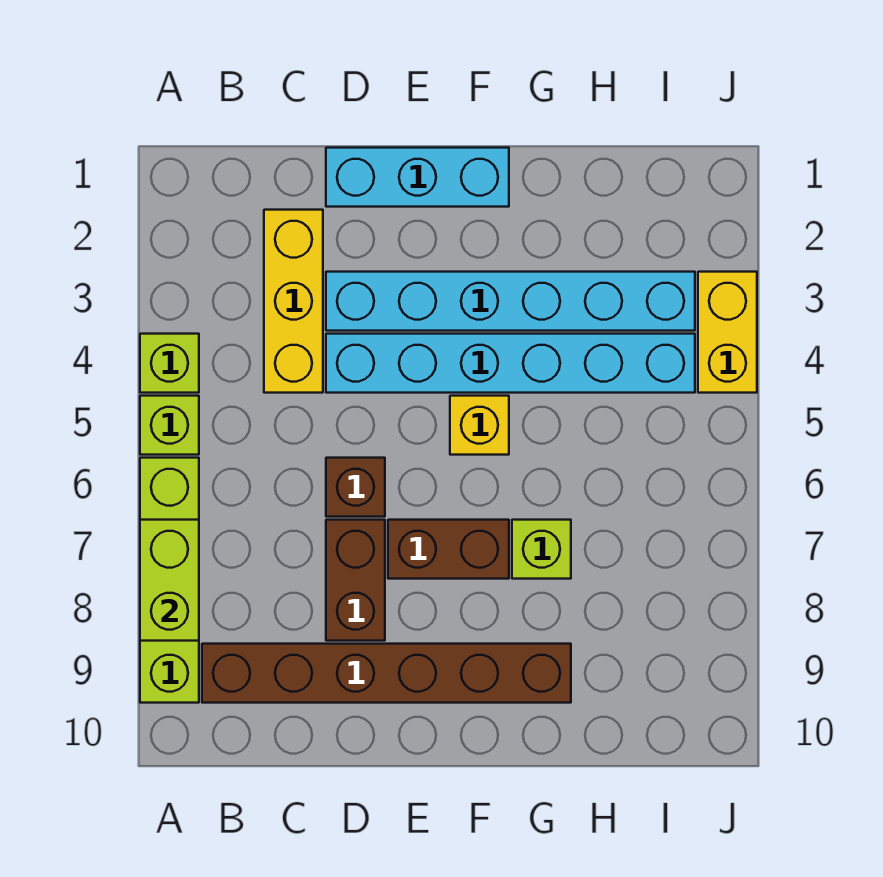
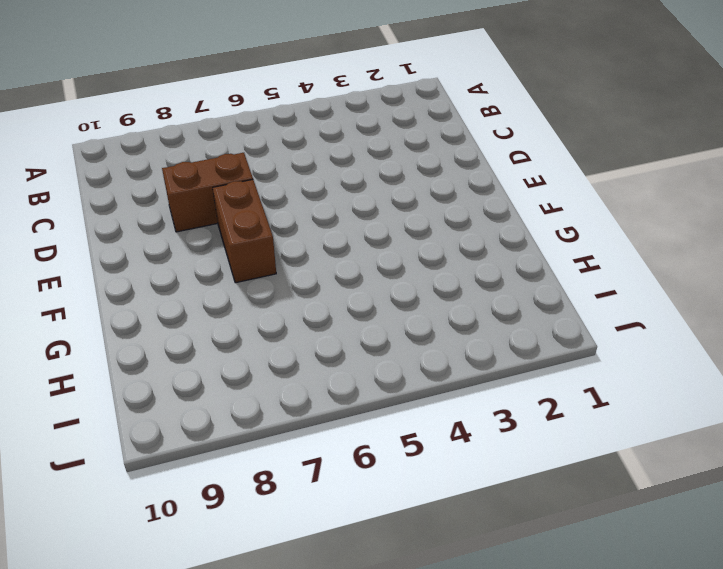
none -> lime brick A4 level 1
none -> lime brick A5 level 1
none -> lime brick A6:A9 level 1

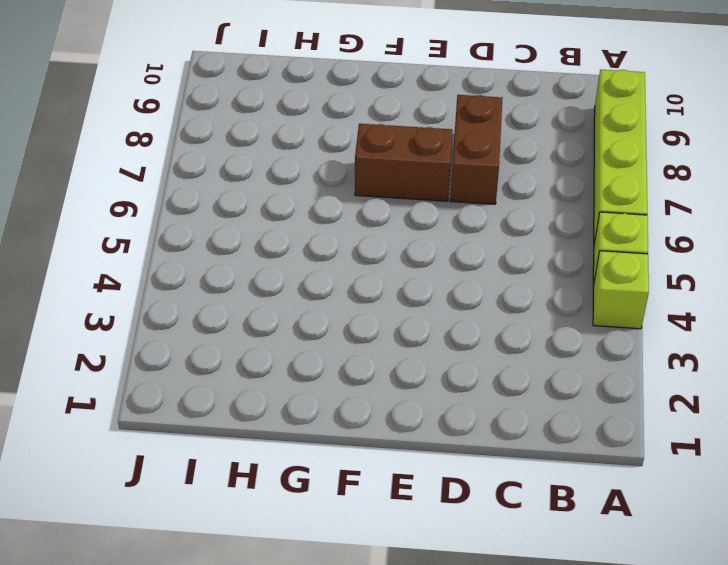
none -> brown brick B9:G9 level 1
none -> yellow brick C2:C4 level 1
none -> cyan brick D1:F1 level 1

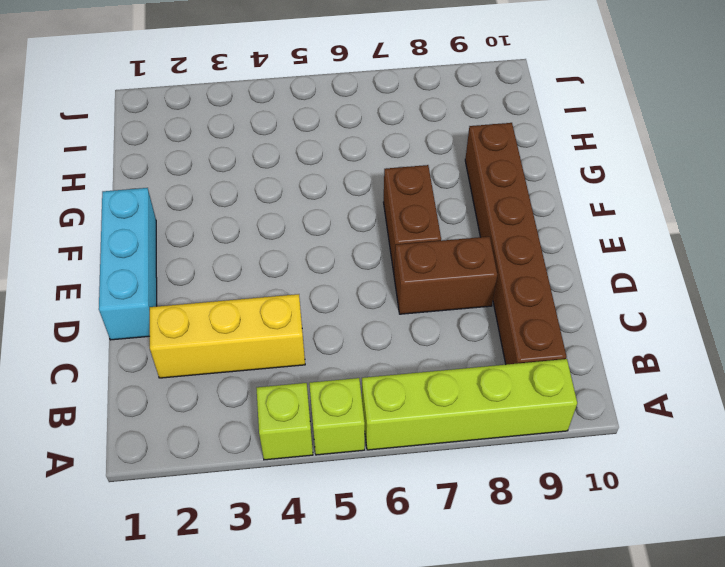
none -> cyan brick D3:I3 level 1
none -> cyan brick D4:I4 level 1
none -> brown brick D6 level 1

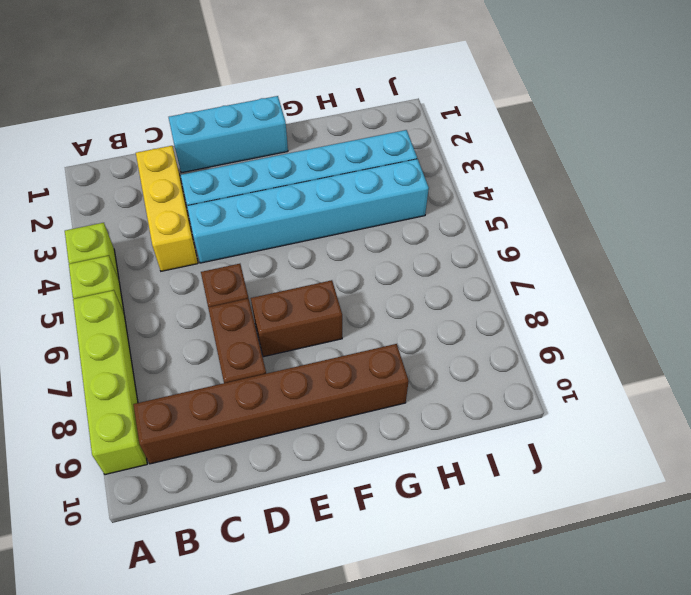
none -> yellow brick F5 level 1
none -> lime brick G7 level 1
none -> yellow brick J3:J4 level 1

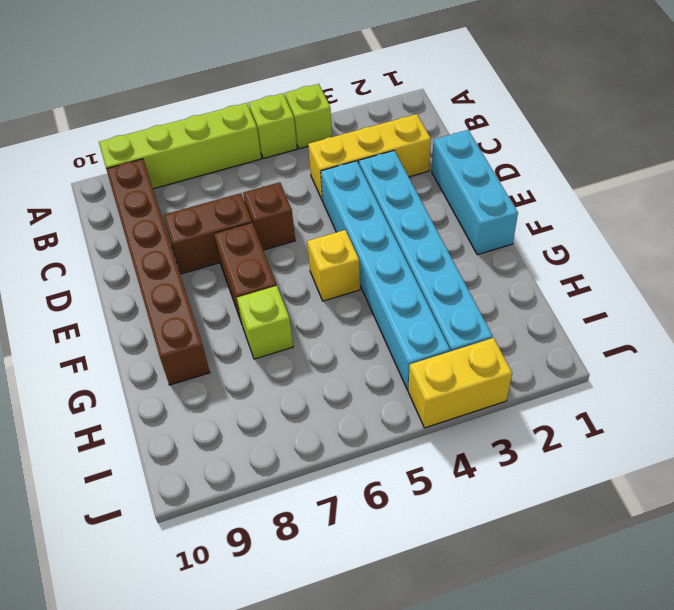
none -> lime brick A7:A8 level 2

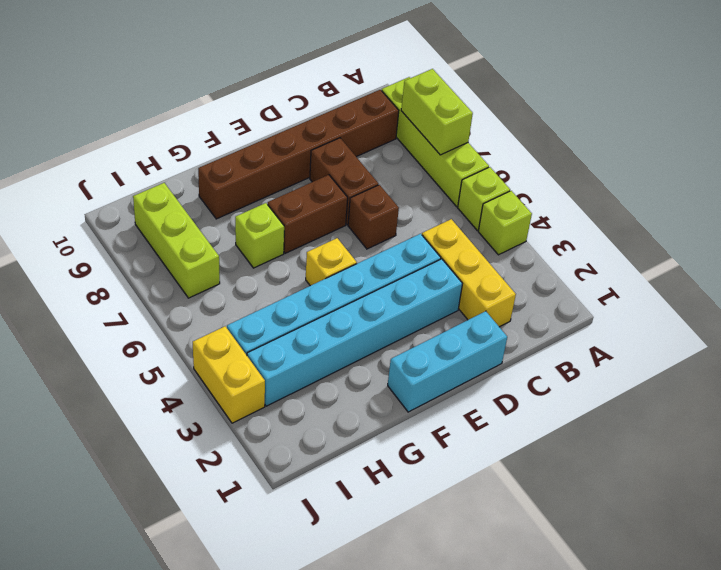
lime brick I7:I9 level 1 -> none

